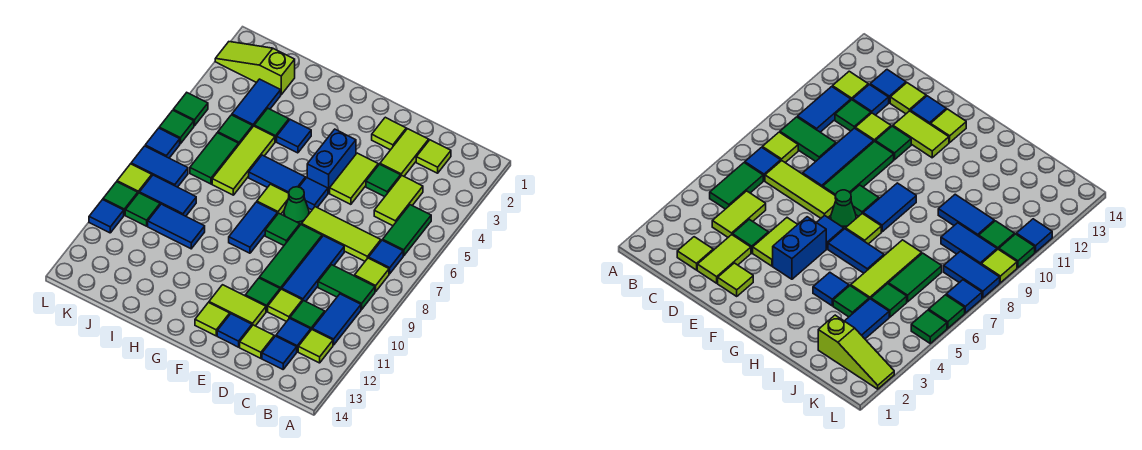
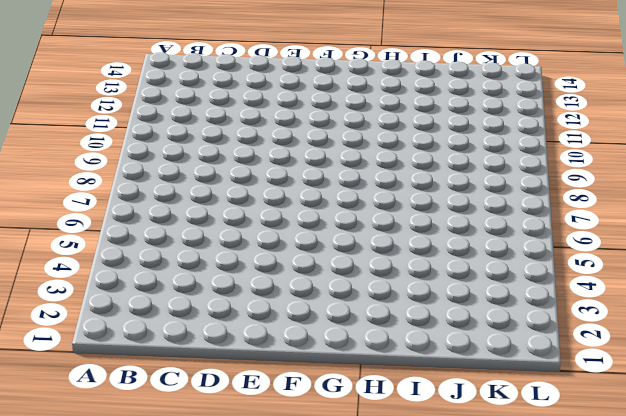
none -> green tile B5:B6 level 1
none -> blue tile B7 level 1
none -> lime tile B8 level 1
none -> green tile B9:C9 level 1

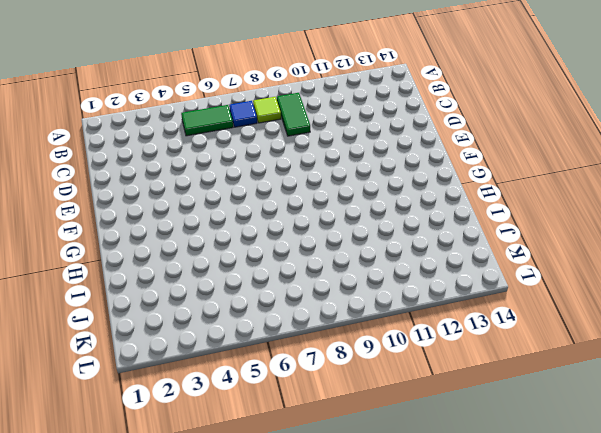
none -> blue tile B10:B11 level 1
none -> lime tile B12 level 1
none -> lime tile C2 level 1
none -> lime tile C4:C5 level 1

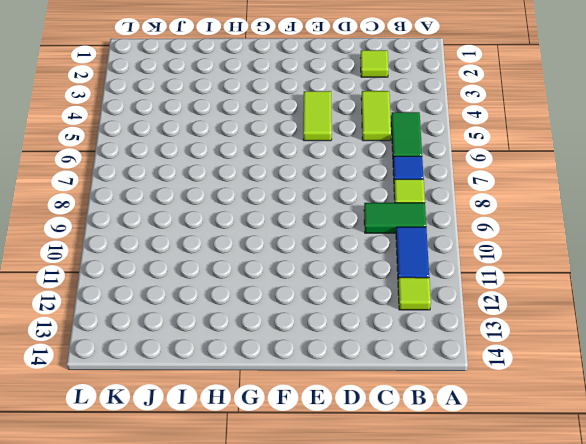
none -> lime tile C7:E7 level 1
none -> green tile C11 level 1
none -> blue tile C12 level 1
none -> blue tile C13 level 1

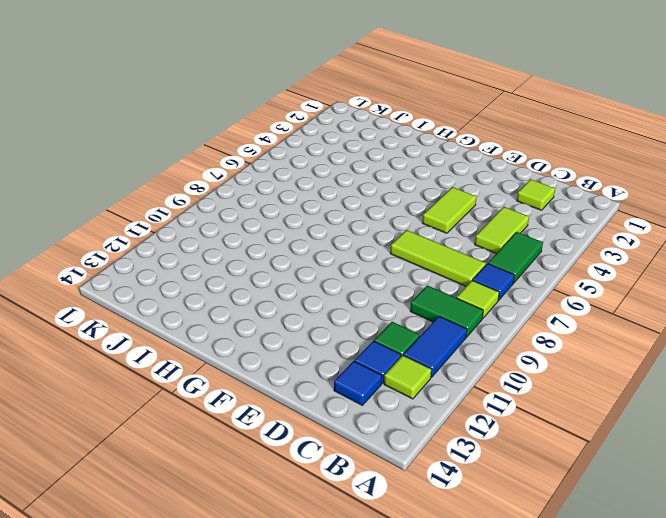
none -> lime tile D2:D3 level 1
none -> green tile D4 level 1
none -> blue tile D8:D10 level 1
none -> lime tile D11 level 1

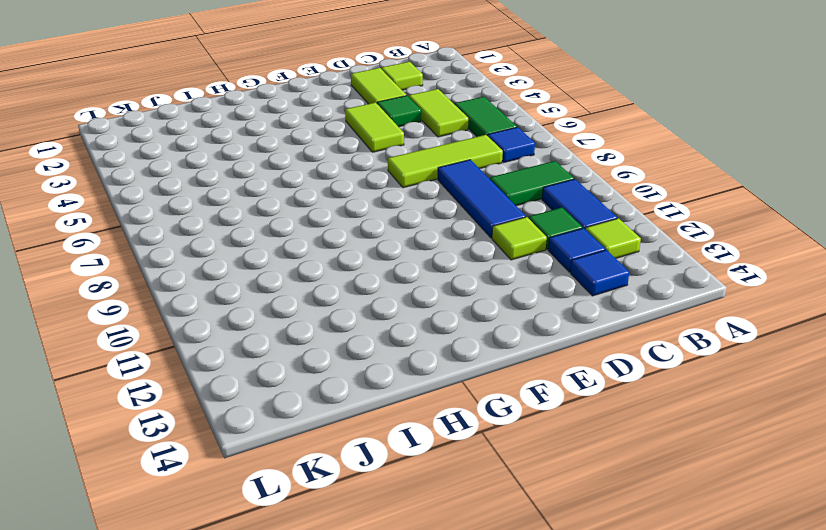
none -> lime tile B8 level 1
none -> lime tile D13 level 1
none -> lime tile E2 level 1
none -> green tile E8:E10 level 1

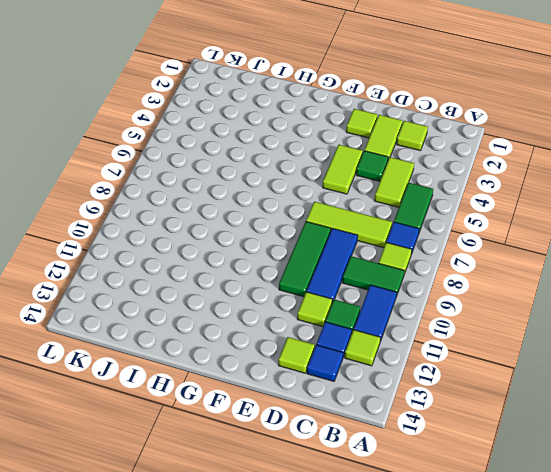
none -> green tile E11 level 1
none -> lime tile E12:F12 level 1
none -> blue tile E13 level 1
none -> blue brick F4:F5 level 1

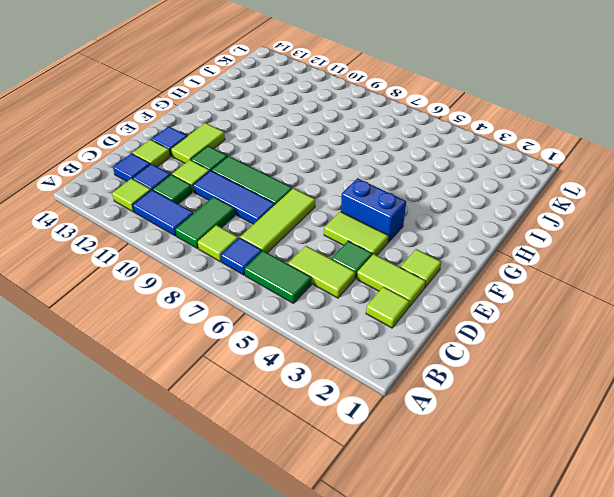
none -> blue tile F6 level 1
none -> green cone F7 level 1
none -> green tile F8 level 1
none -> lime tile F13 level 1

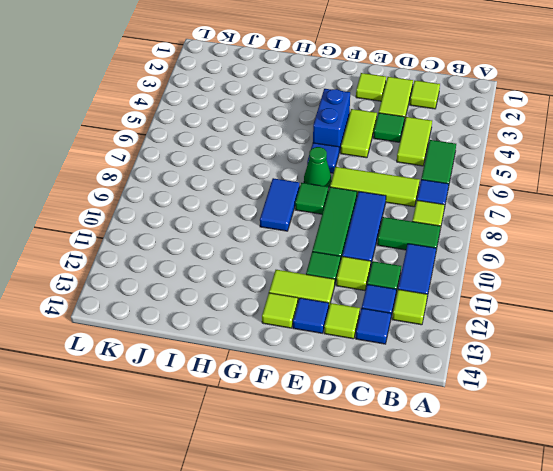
none -> blue tile G6:H6 level 1
none -> lime tile G7 level 1
none -> blue tile H4 level 1
none -> green tile I4 level 1

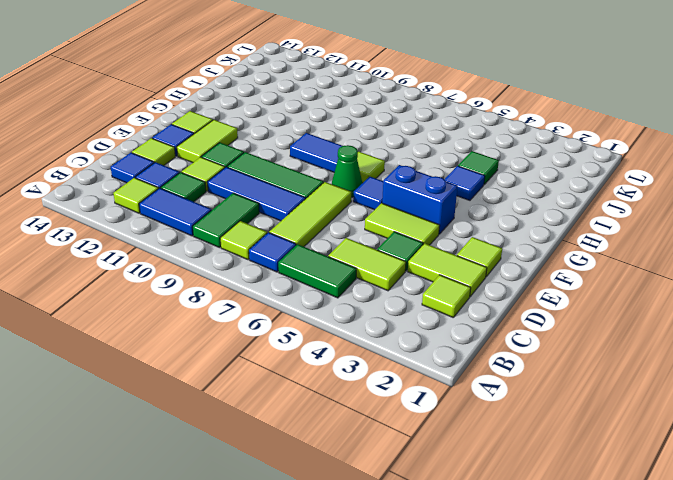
none -> green tile F8 level 1
none -> blue tile G6:H6 level 1
none -> lime tile I5:I7 level 1
none -> blue tile I10:J10 level 1

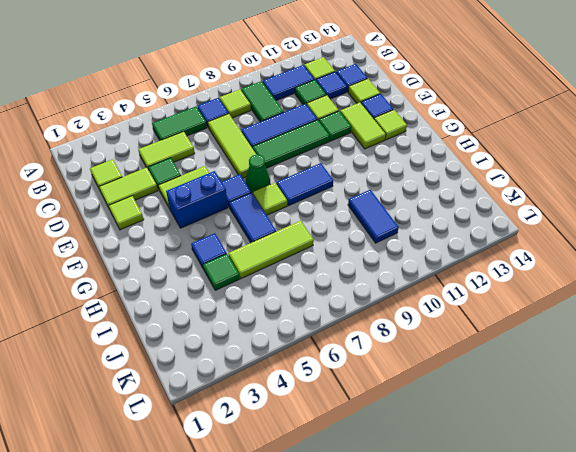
none -> green tile F8 level 1
none -> lime slope J2:L2 level 1 top J
none -> blue tile J3:J4 level 1
none -> green tile J5 level 1

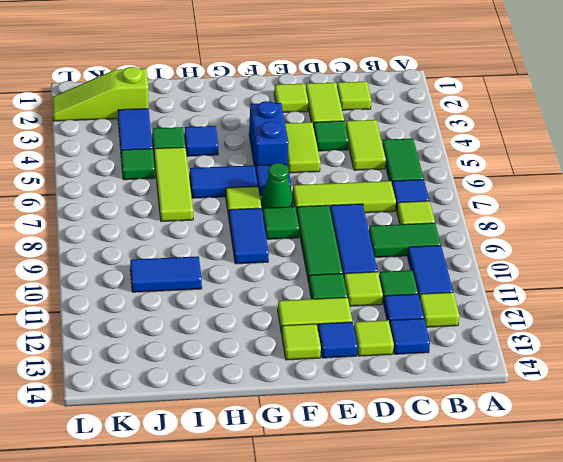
none -> green tile J6:J7 level 1
none -> blue tile J9:K9 level 1
none -> blue tile K8:L8 level 1
none -> green tile K10 level 1

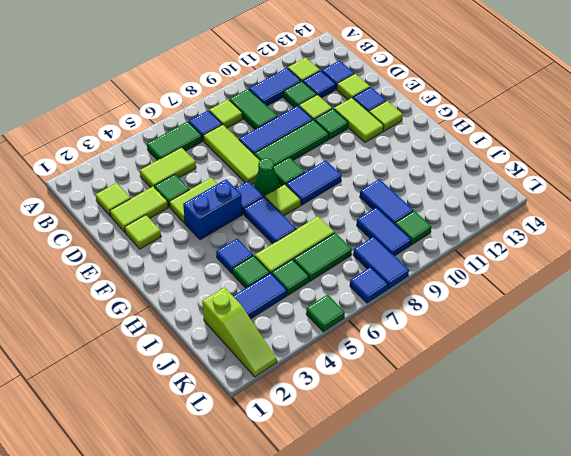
none -> green tile L6 level 1
none -> lime tile L9 level 1
none -> green tile L10 level 1
none -> blue tile L11 level 1

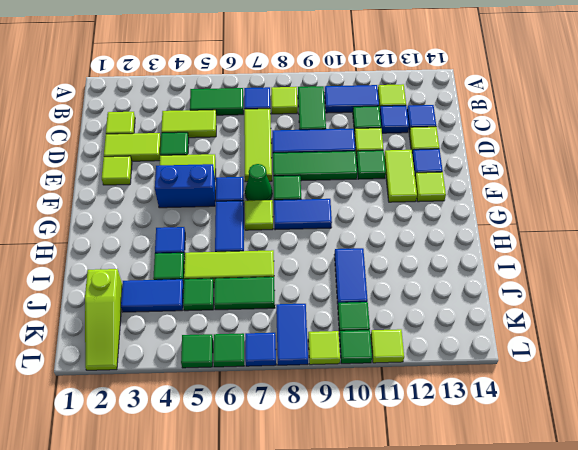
lime tile L11 level 1 -> blue tile L11 level 1
none -> blue tile J9:K9 level 1

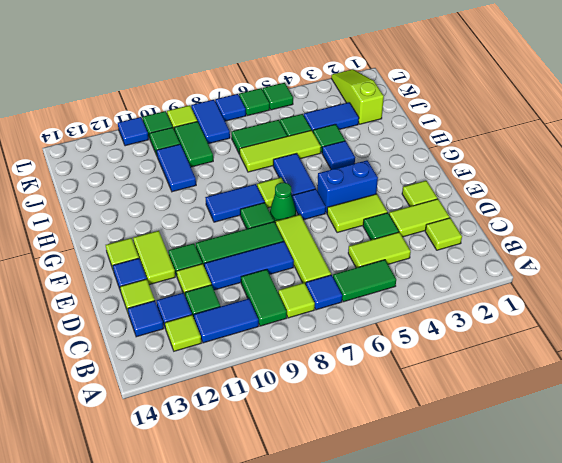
green tile J9:K9 level 1 -> blue tile J9:K9 level 1

